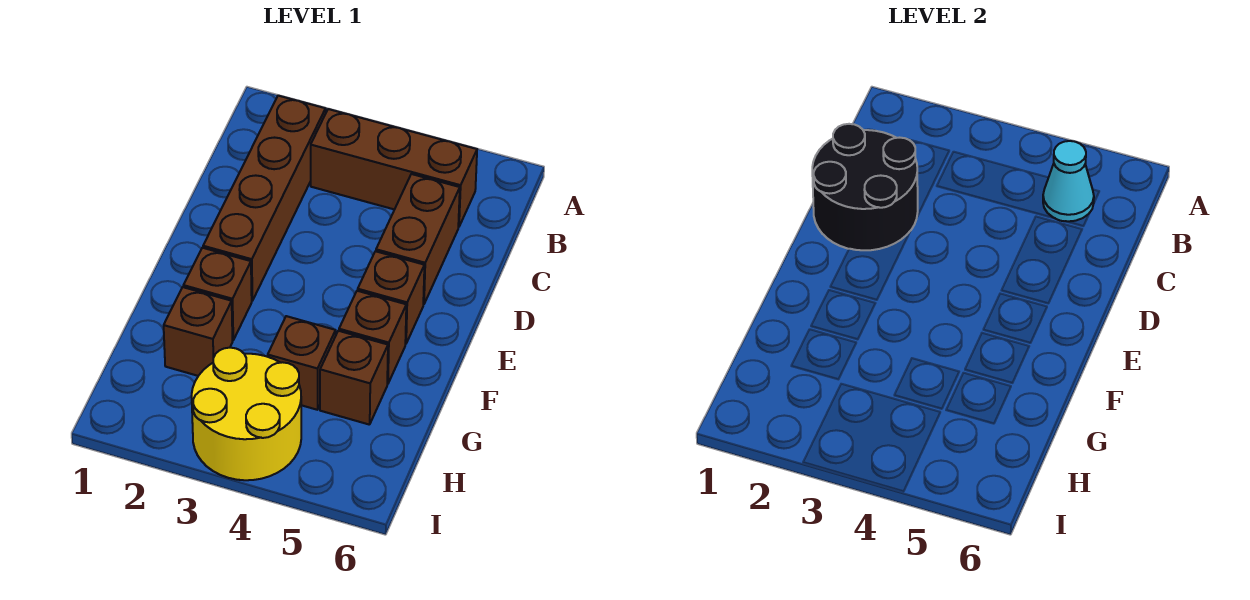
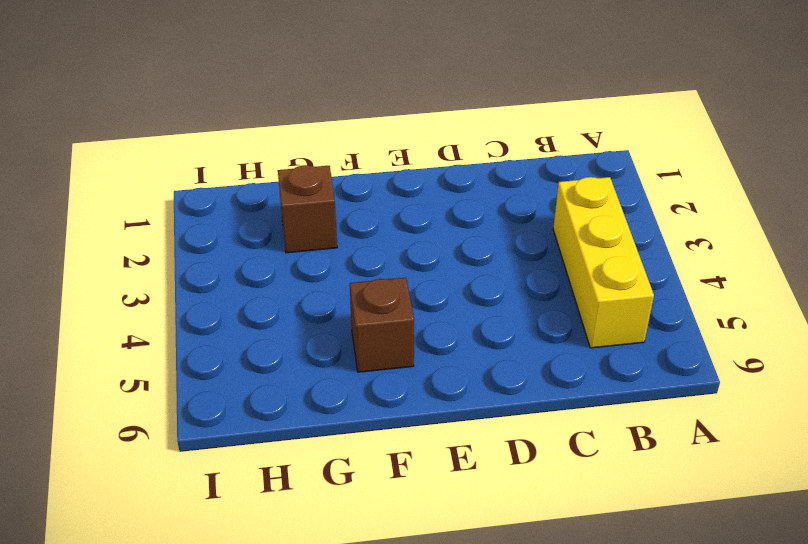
yellow brick B3:B5 level 1 -> brown brick B3:B5 level 1
none -> brown brick B2:E2 level 1
none -> brown brick C5:D5 level 1
none -> brown brick E5 level 1

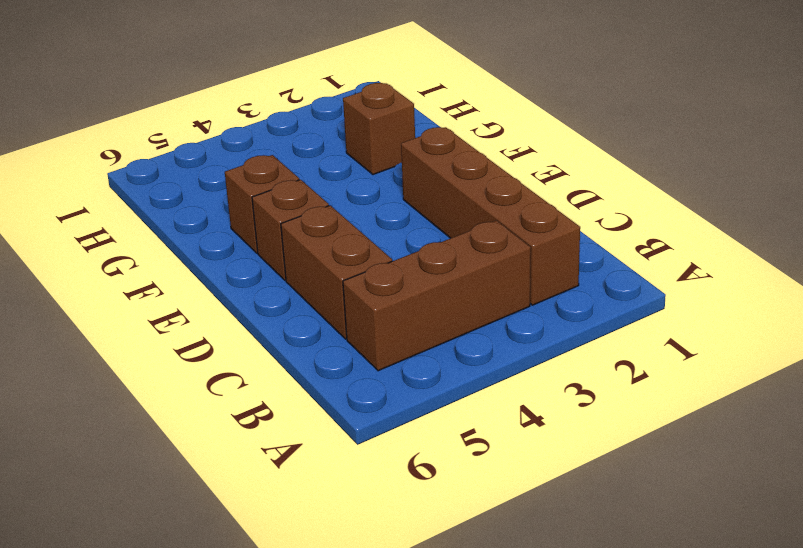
none -> brown brick F2 level 1
none -> brown brick G4 level 1
none -> brown brick G5 level 1

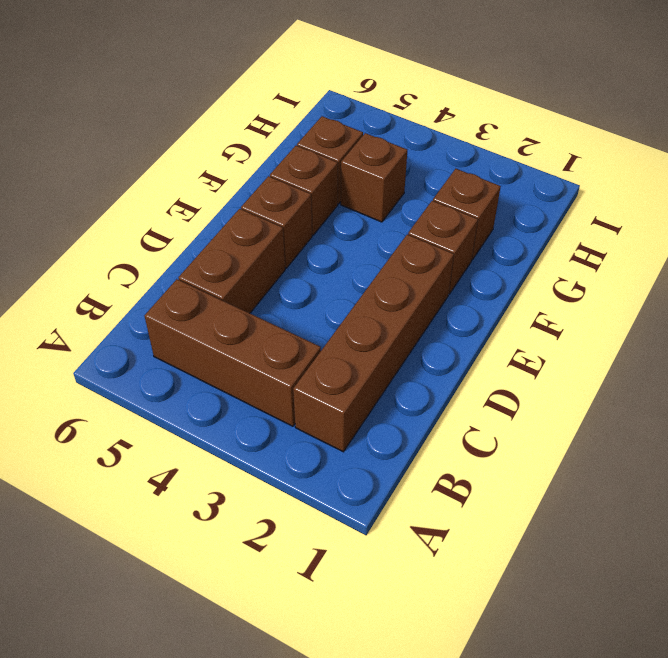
none -> yellow round brick H3:I4 level 1
none -> cyan cone B5 level 2
none -> black round brick C1:D2 level 2

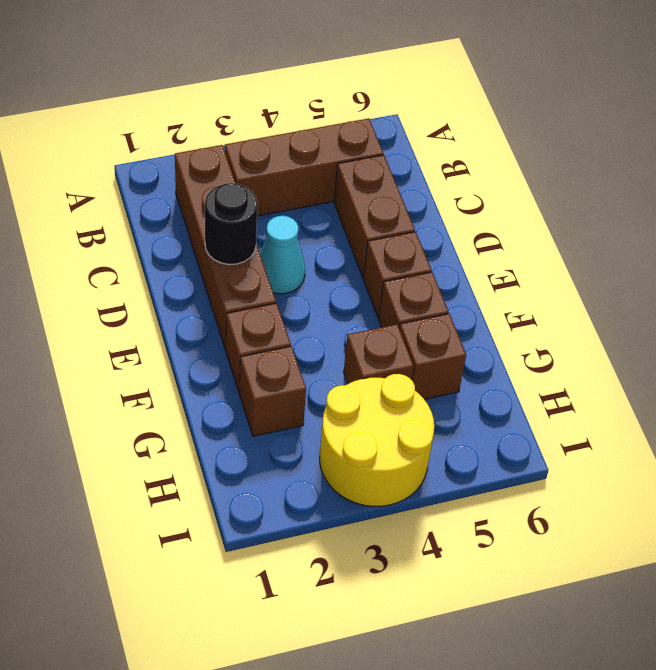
black round brick D2 level 2 -> black round brick C1:D2 level 2
cyan cone D3 level 1 -> cyan cone B5 level 2

